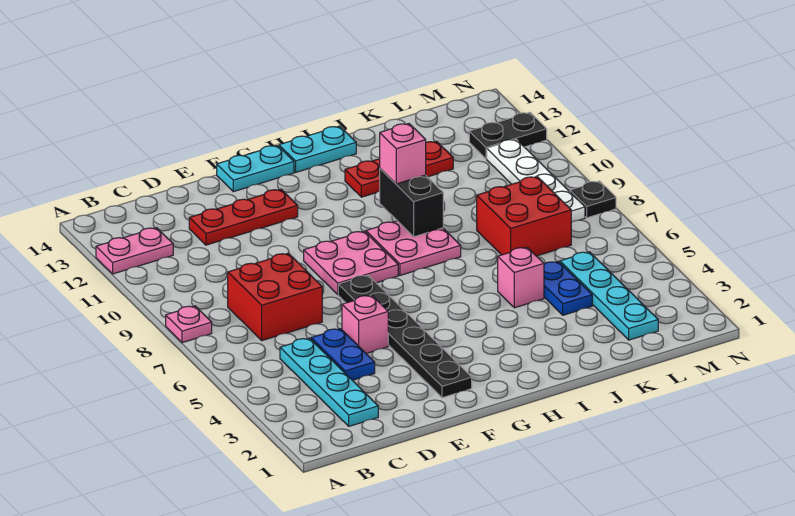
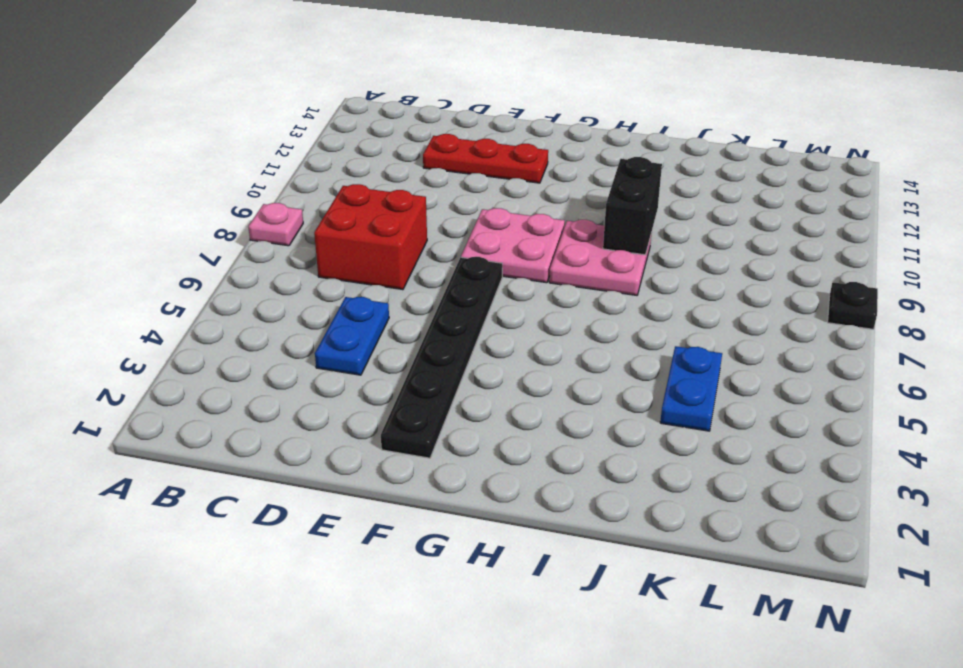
none -> pink plate A12:B12 level 1
none -> cyan plate C2:C5 level 1
none -> pink brick E5 level 1

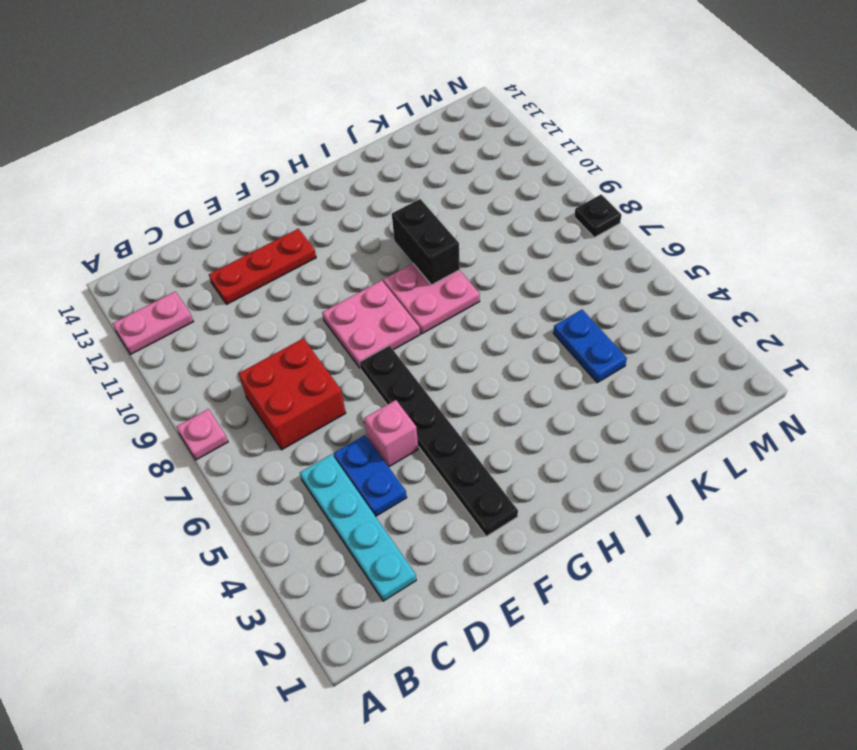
none -> cyan plate F14:G14 level 1
none -> cyan plate H14:I14 level 1
none -> red plate I12:K12 level 1

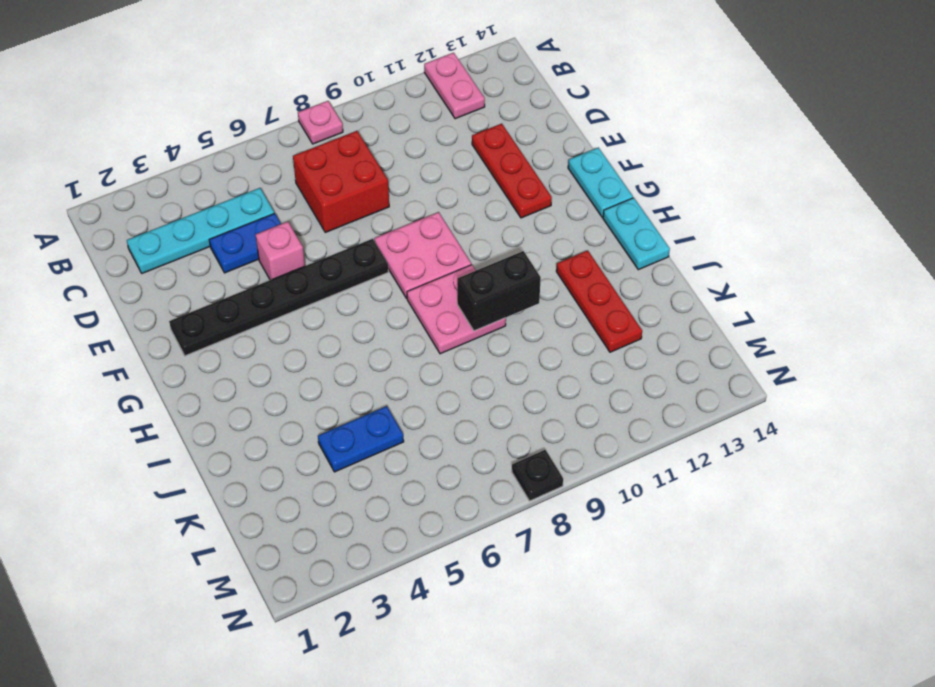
none -> pink brick J5 level 1
none -> red brick K7:L8 level 1
none -> cyan plate L2:L5 level 1

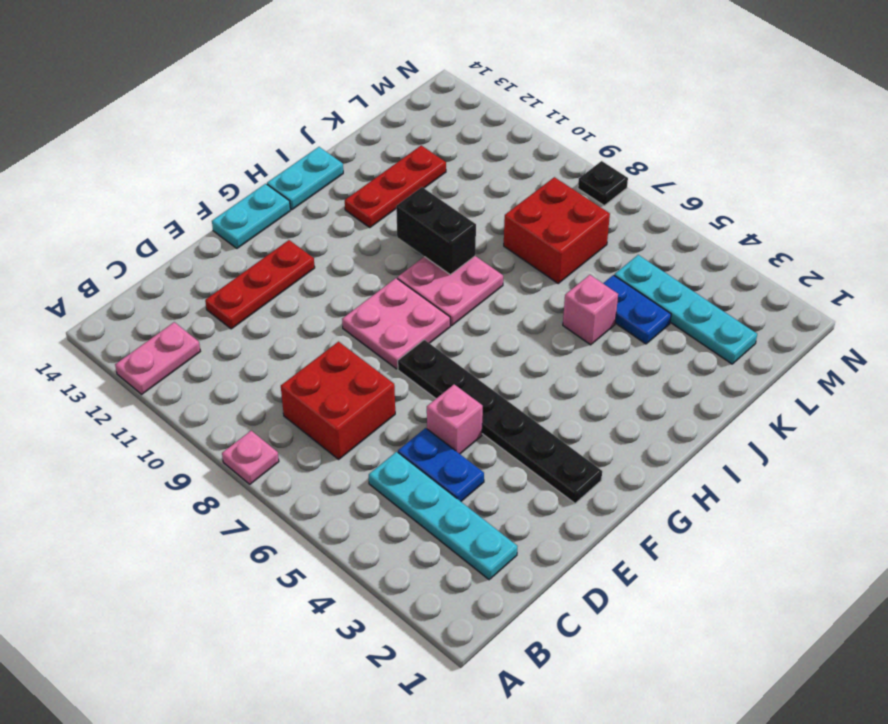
none -> white plate M8:M11 level 1
none -> black plate M12:N12 level 1
none -> pink brick I10 level 3

